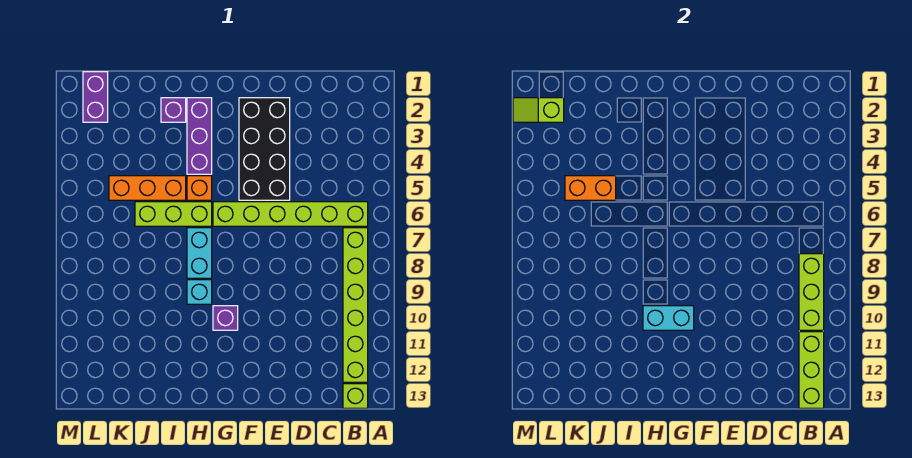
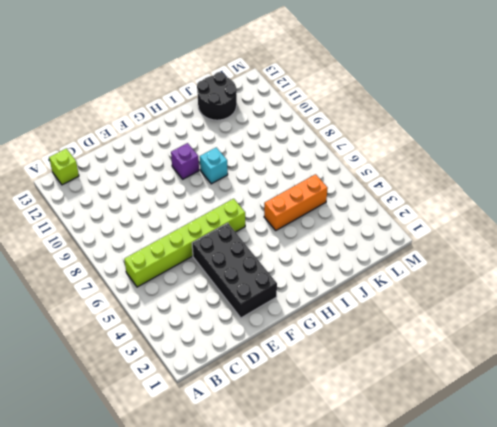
black round brick J12:K13 level 1 -> none
none -> lime brick B7:B12 level 1
none -> purple brick H2:H4 level 1
none -> orange brick H5 level 1

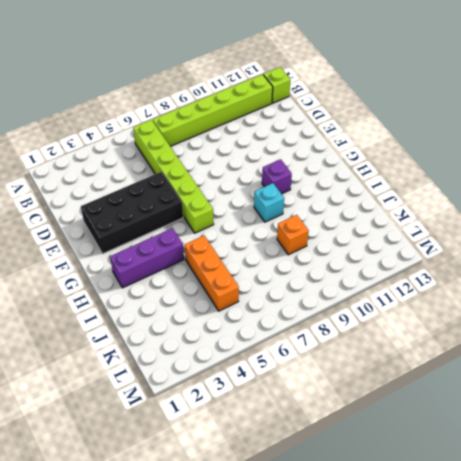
orange brick J9 level 1 -> orange brick H5 level 1
none -> lime brick H6:J6 level 1
none -> cyan brick H7:H8 level 1
none -> purple brick I2 level 1

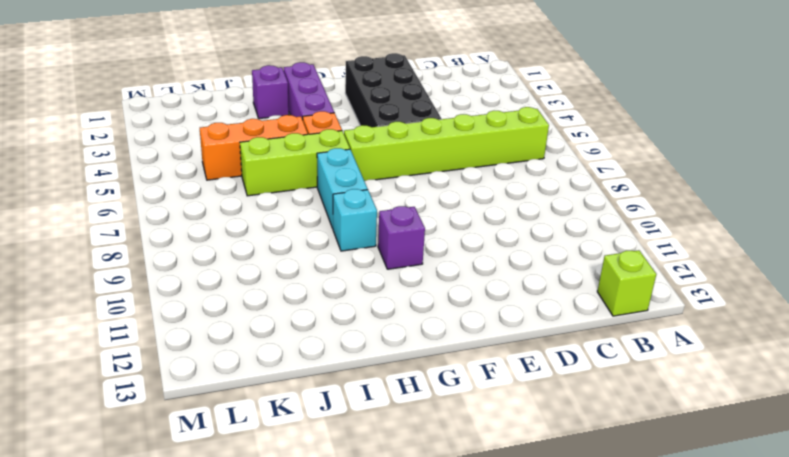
none -> lime brick B7:B12 level 1
none -> purple brick L1:L2 level 1
none -> lime brick B8:B10 level 2

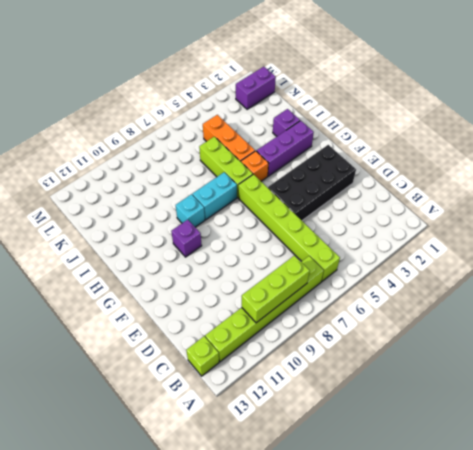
none -> lime brick B11:B13 level 2
none -> cyan brick G10:H10 level 2
none -> orange brick J5:K5 level 2

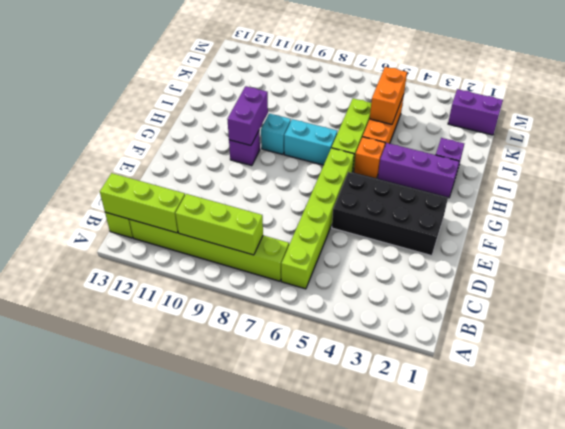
purple brick G10:H10 level 2 -> cyan brick G10:H10 level 2
none -> lime slope L2:M2 level 2 top L

